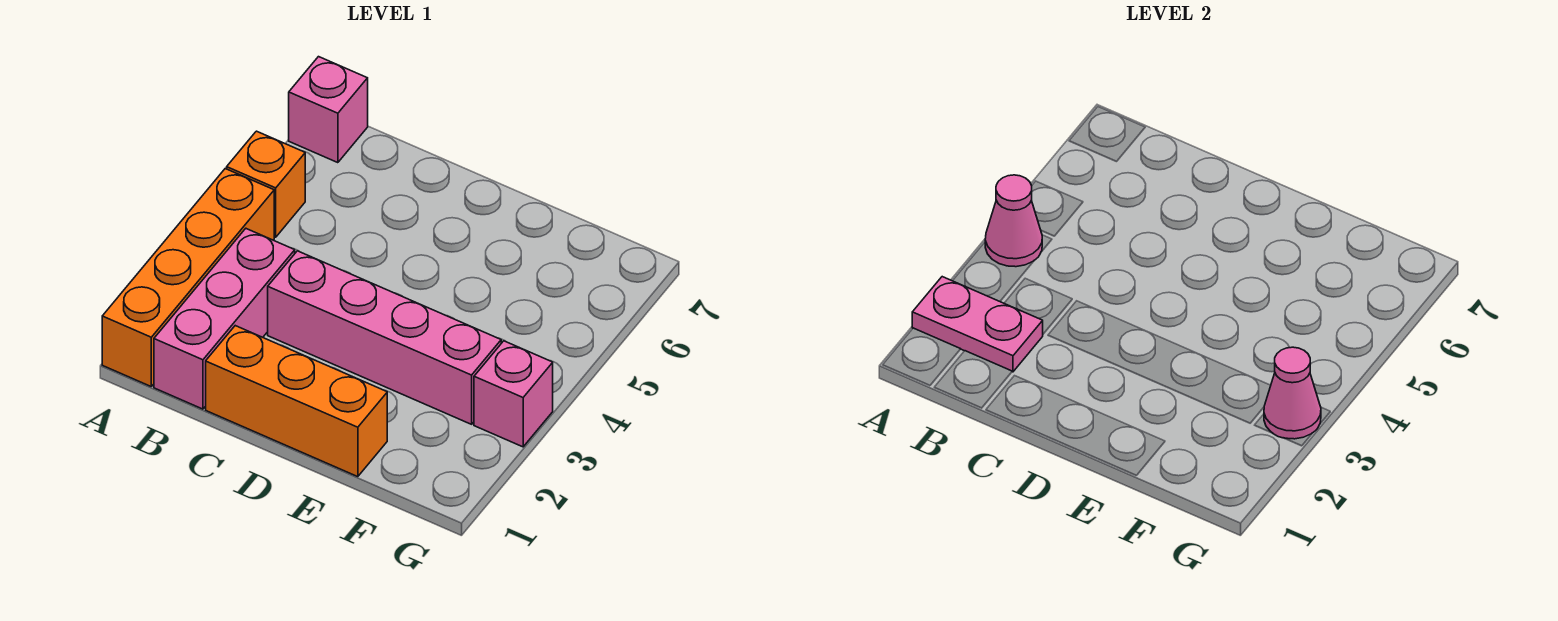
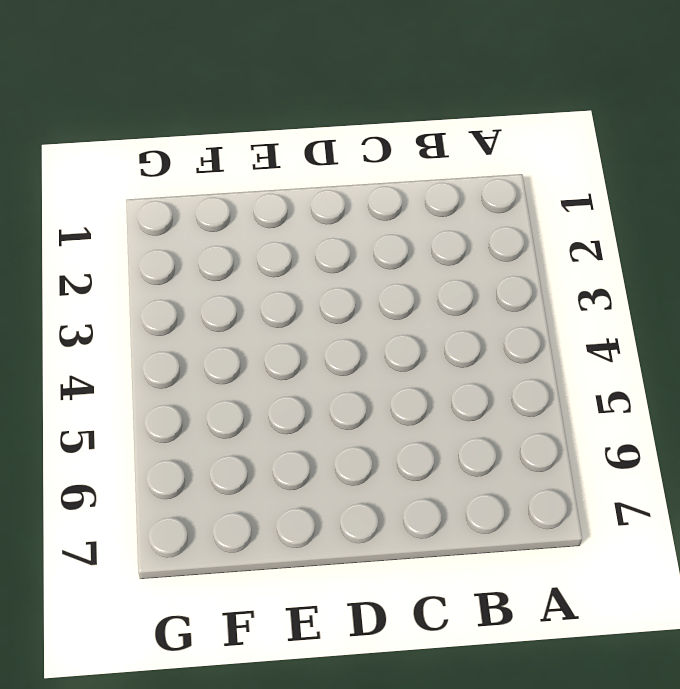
none -> orange brick A1:A4 level 1
none -> orange brick A5 level 1

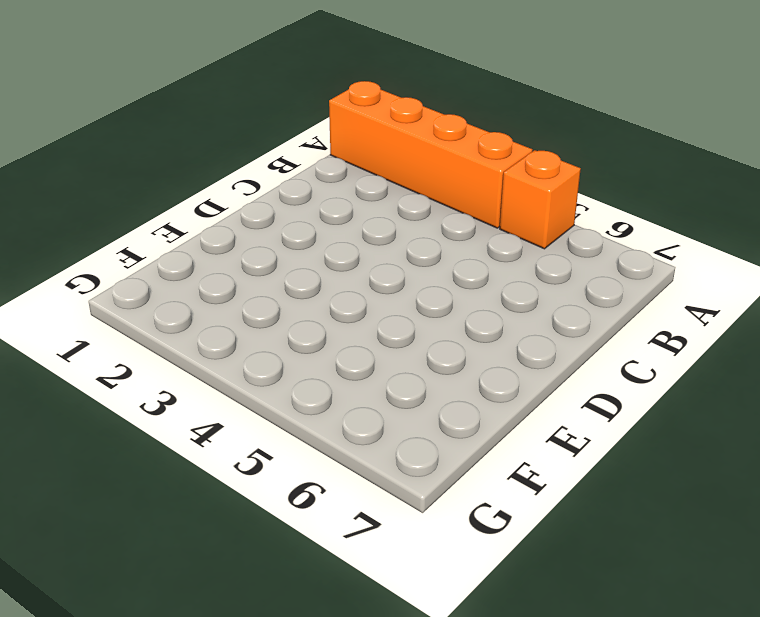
none -> pink brick A7 level 1
none -> pink brick B1:B3 level 1

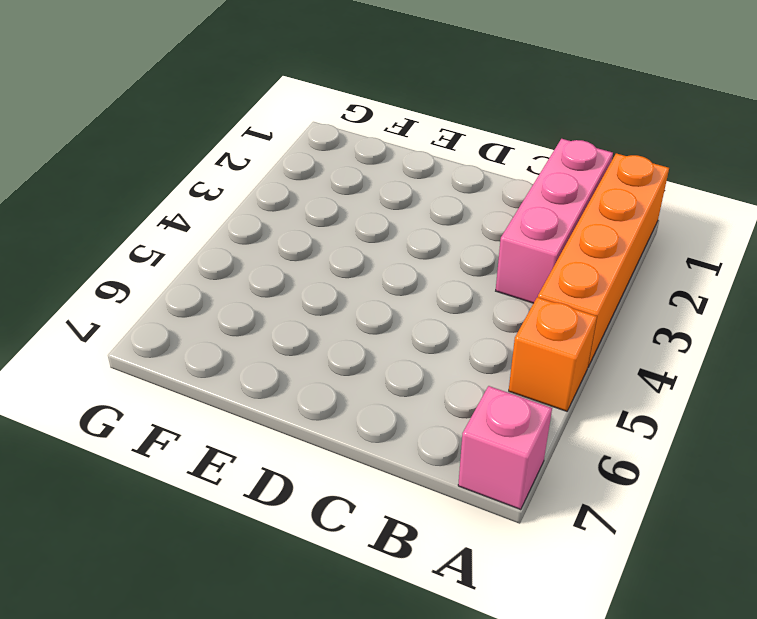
none -> orange brick C1:E1 level 1
none -> pink brick C3:F3 level 1

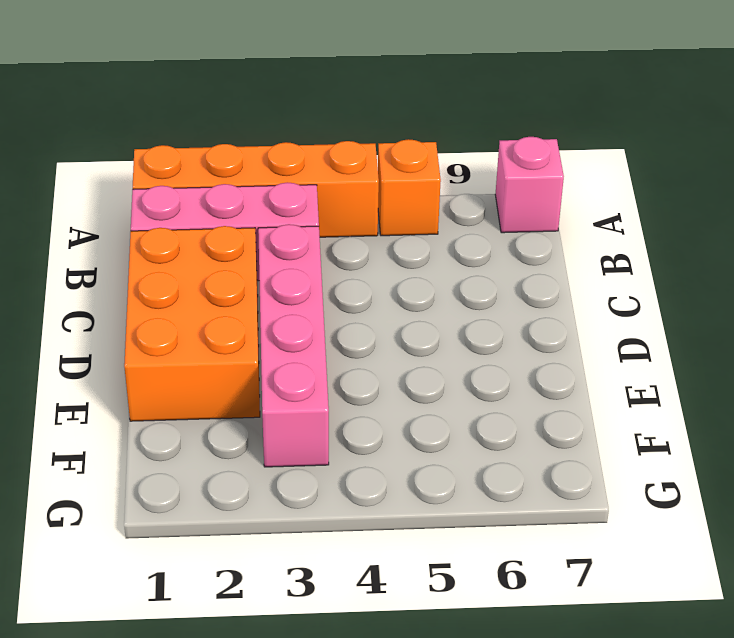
orange brick C1:E2 level 1 -> orange brick C1:E1 level 1
none -> pink brick G3 level 1
none -> pink plate A2:B2 level 2

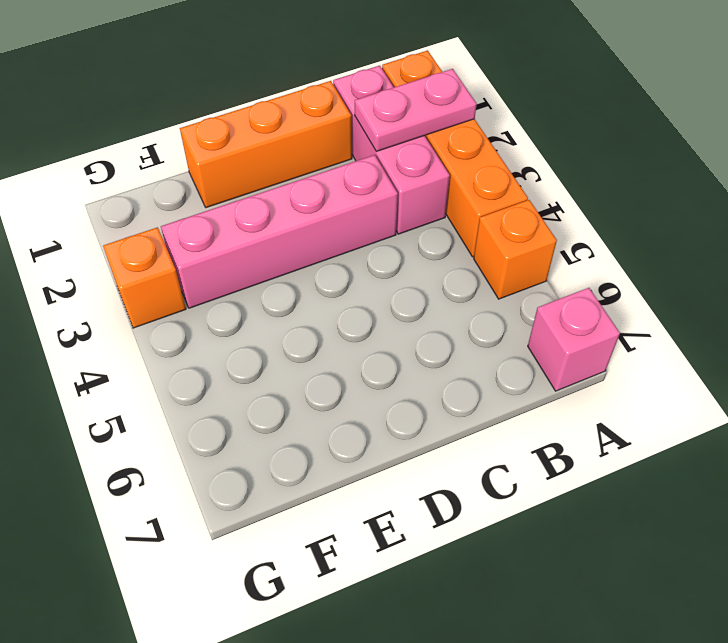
orange brick G3 level 1 -> pink brick G3 level 1
none -> pink cone A4 level 2
none -> pink cone G3 level 2

